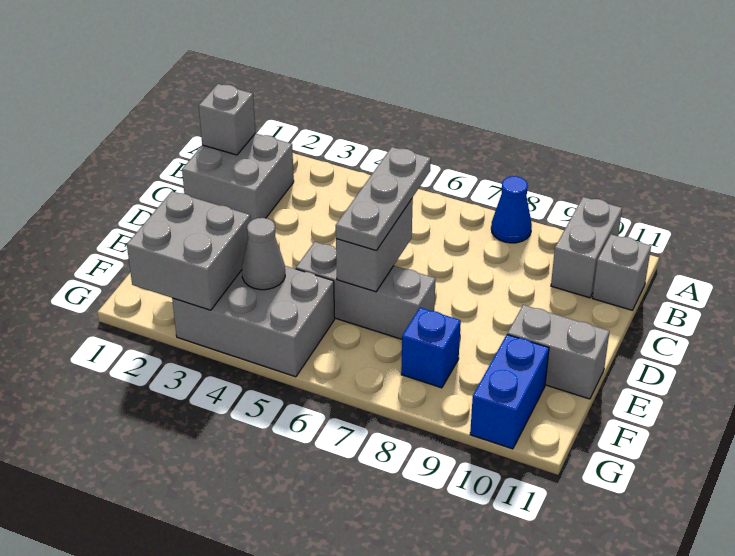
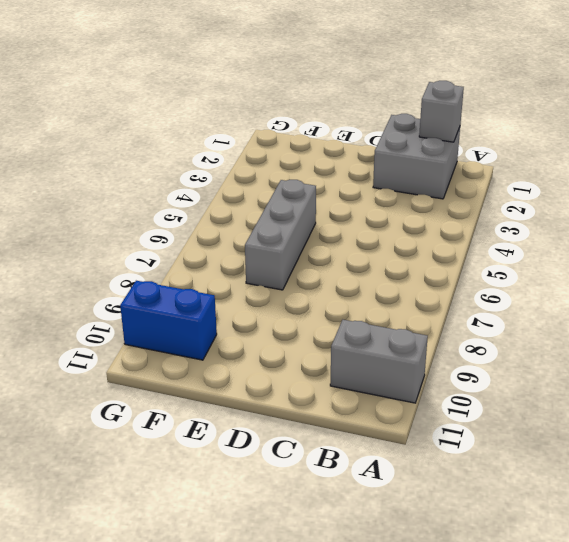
none -> blue cone A8 level 1
none -> grey brick B11 level 1
none -> grey brick E10:E11 level 1

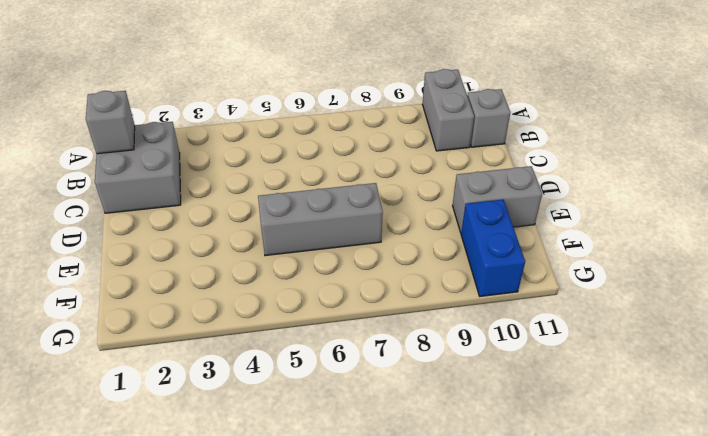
none -> blue cone A8 level 1
none -> grey brick F3:G5 level 1
none -> blue brick F8 level 1

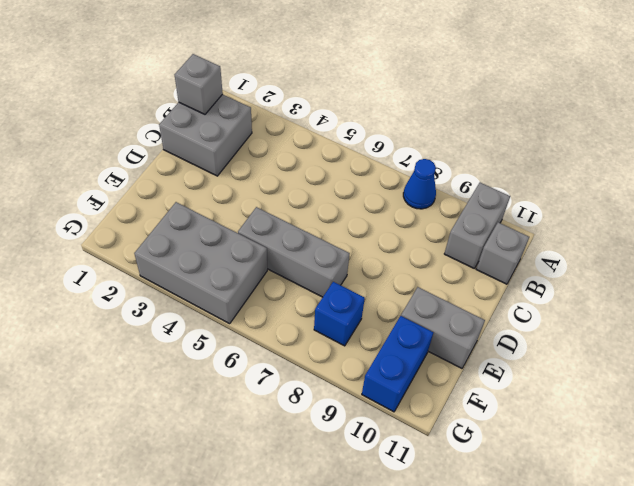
none -> grey brick D6:E6 level 2
none -> grey brick F2:G3 level 2
none -> grey cone F4 level 2

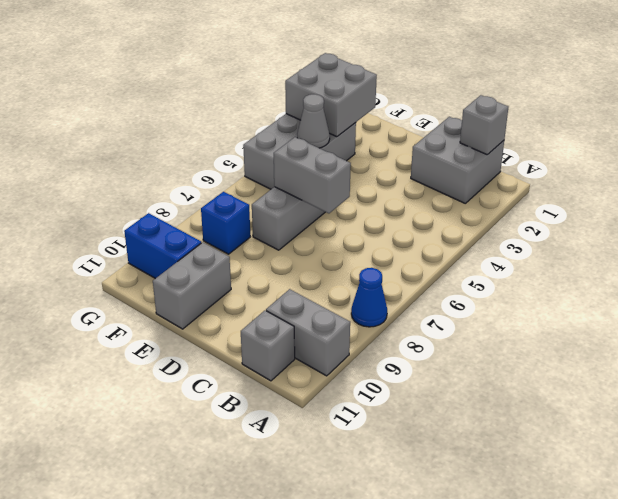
none -> grey plate C6:E6 level 3

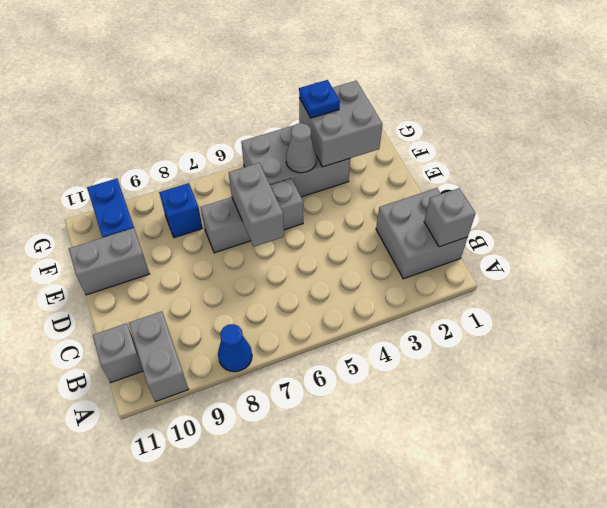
blue plate G3 level 3 -> none
none -> grey plate C6:E6 level 3

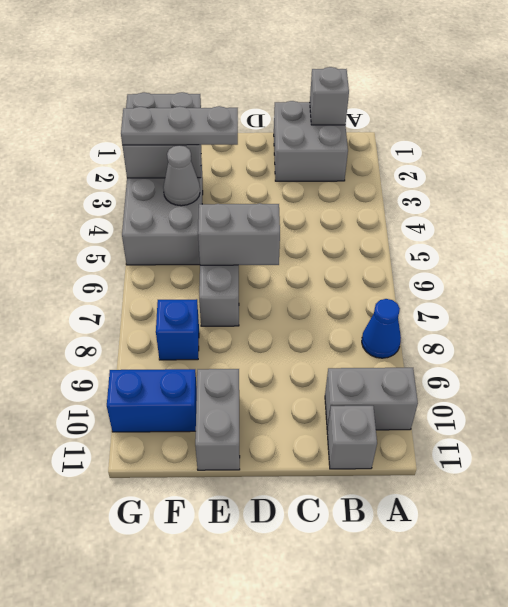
grey plate E3:G3 level 3 -> grey plate C6:E6 level 3

